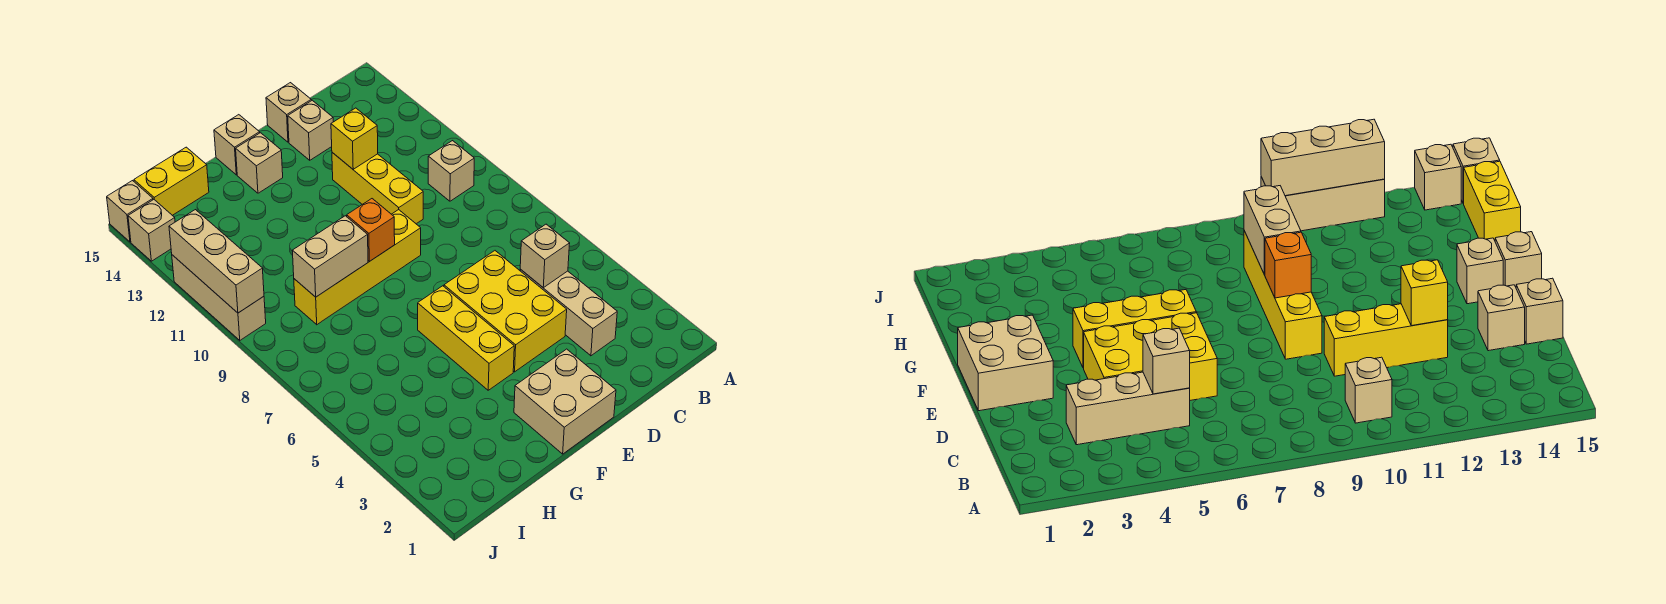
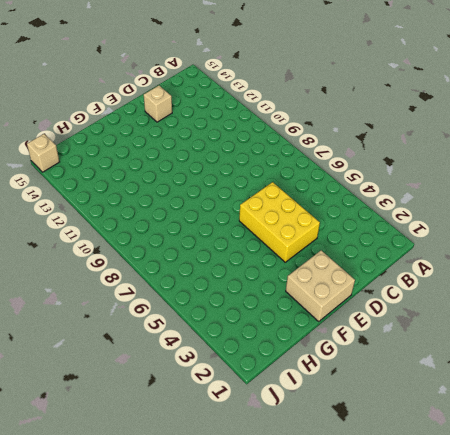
none -> tan brick B10 level 1
none -> tan brick C3:C5 level 1
none -> yellow brick D10:D12 level 1

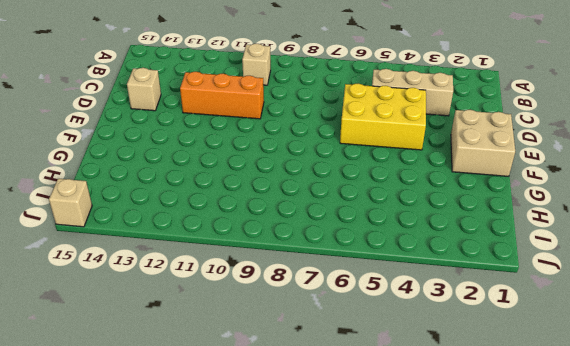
orange brick D10:D12 level 1 -> yellow brick D10:D12 level 1
none -> tan brick D15 level 1
none -> yellow brick E9:H9 level 1
none -> yellow brick F4:F6 level 1

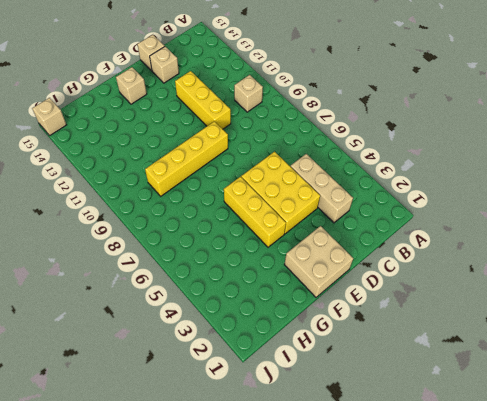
none -> tan brick F15 level 1
none -> yellow brick H15:I15 level 1
none -> tan brick J10:J12 level 1

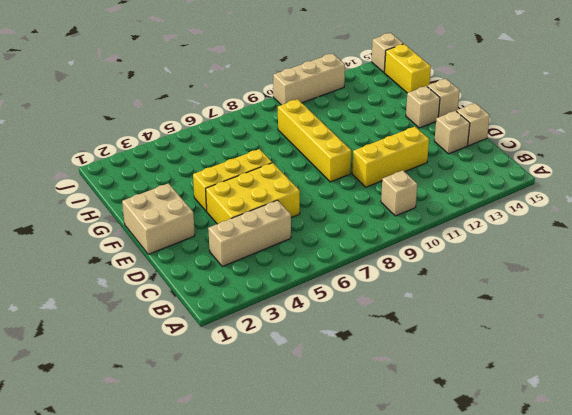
none -> tan brick J14 level 1
none -> tan brick C5 level 2
none -> yellow brick D12 level 2

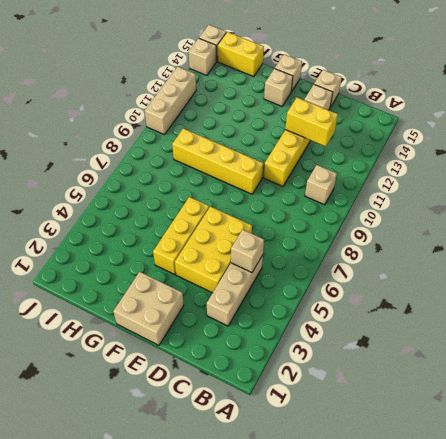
yellow brick C12:D12 level 2 -> yellow brick D12 level 2
none -> orange brick F9 level 2
none -> tan brick G9:H9 level 2
none -> tan brick J10:J12 level 2

